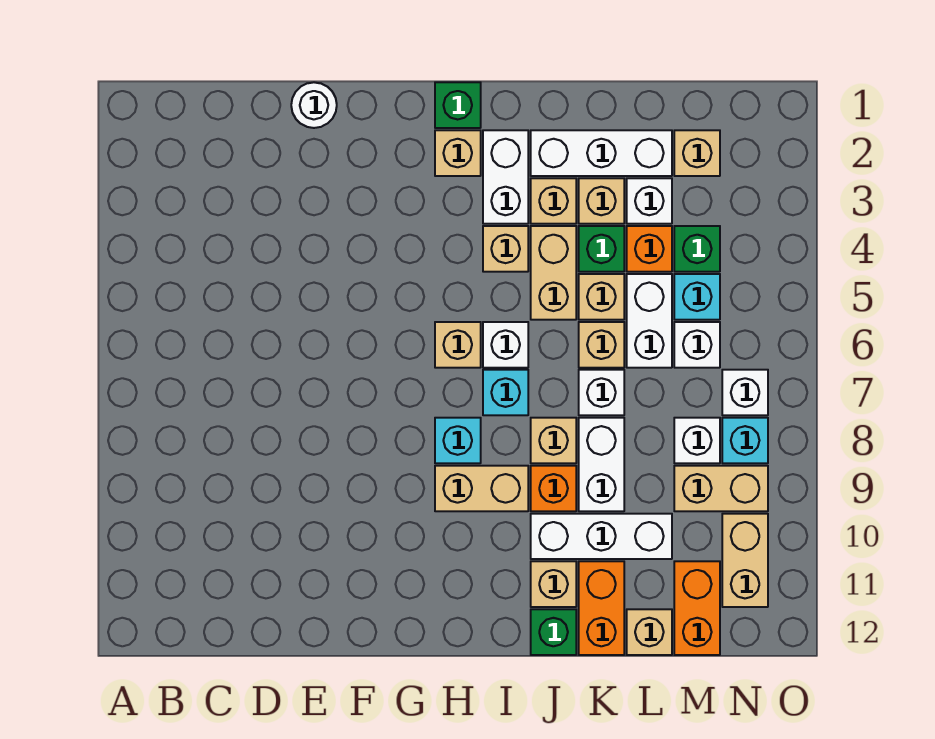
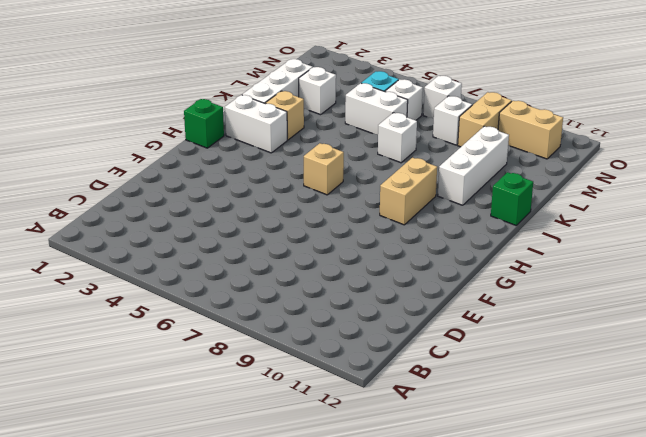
none -> white round brick E1 level 1
none -> tan brick H2 level 1
none -> cyan brick H8 level 1
none -> tan brick I4 level 1

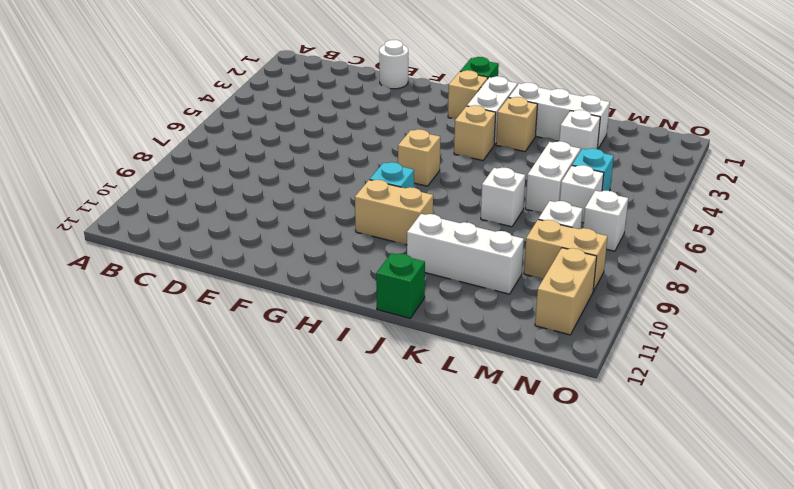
none -> white brick I6 level 1
none -> cyan brick I7 level 1
none -> tan brick J4:J5 level 1
none -> tan brick J8 level 1

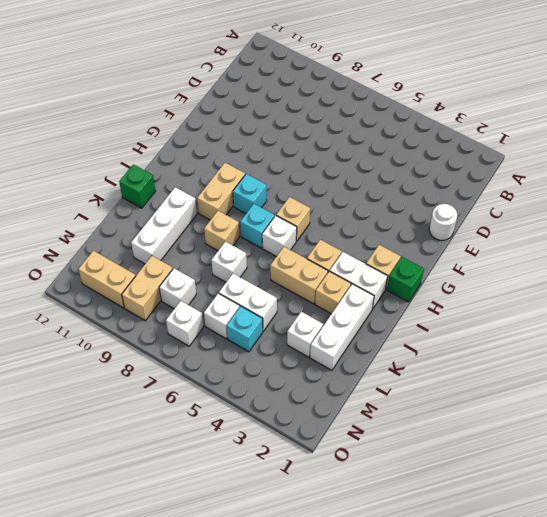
none -> orange brick J9 level 1
none -> tan brick J11 level 1
none -> tan brick K3 level 1
none -> green brick K4 level 1

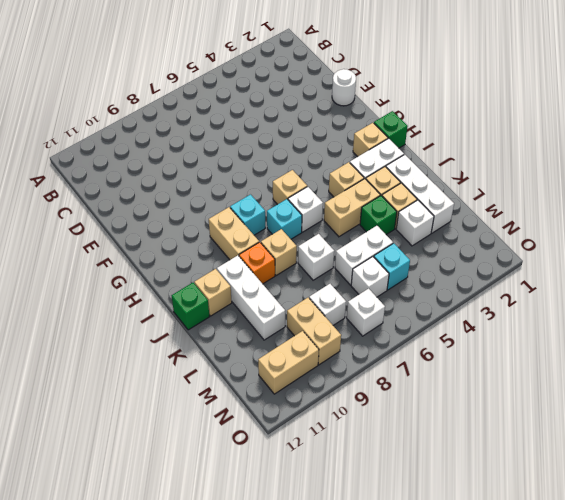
none -> tan brick K5 level 1
none -> tan brick K6 level 1
none -> white brick K8:K9 level 1
none -> orange brick K11:K12 level 1

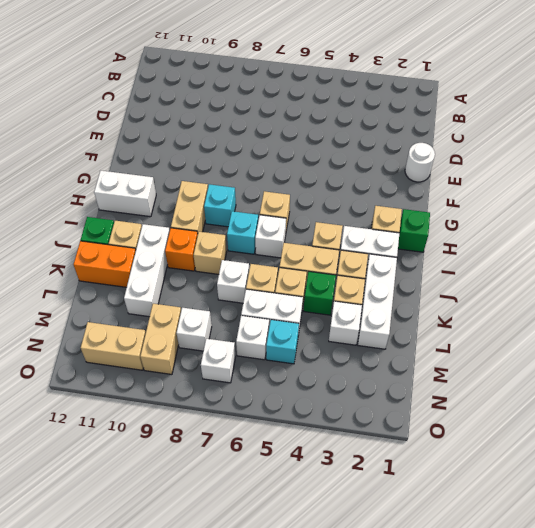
white brick H11:H12 level 1 -> white brick K8:K9 level 1
none -> orange brick L4 level 1
none -> tan brick L12 level 1
none -> tan brick M2 level 1
none -> green brick M4 level 1

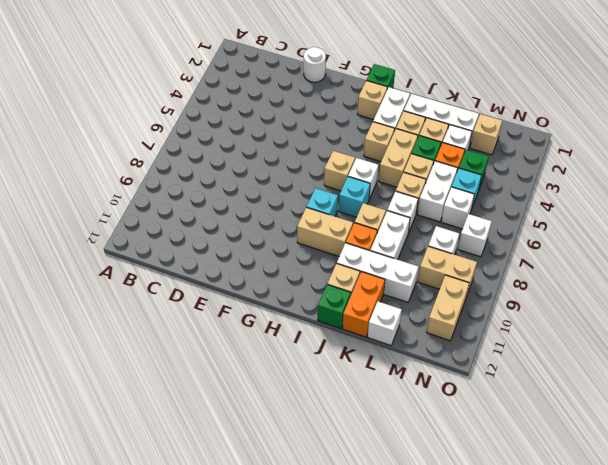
white brick L12 level 1 -> tan brick L12 level 1
none -> orange brick M11:M12 level 1
none -> cyan brick N8 level 1

